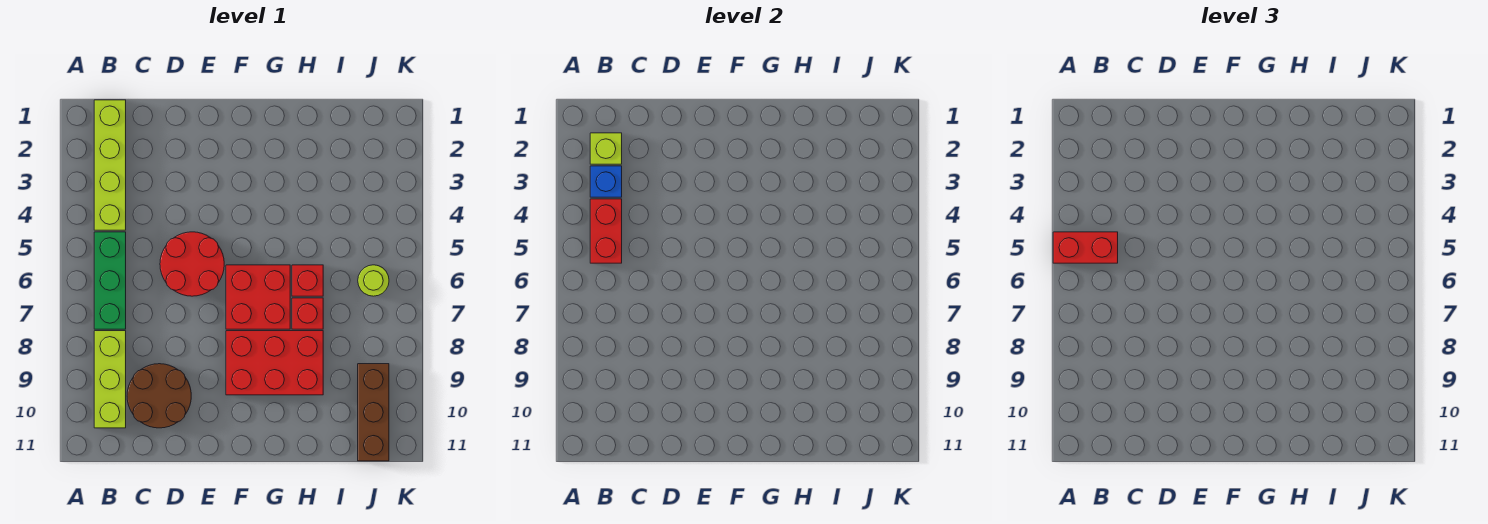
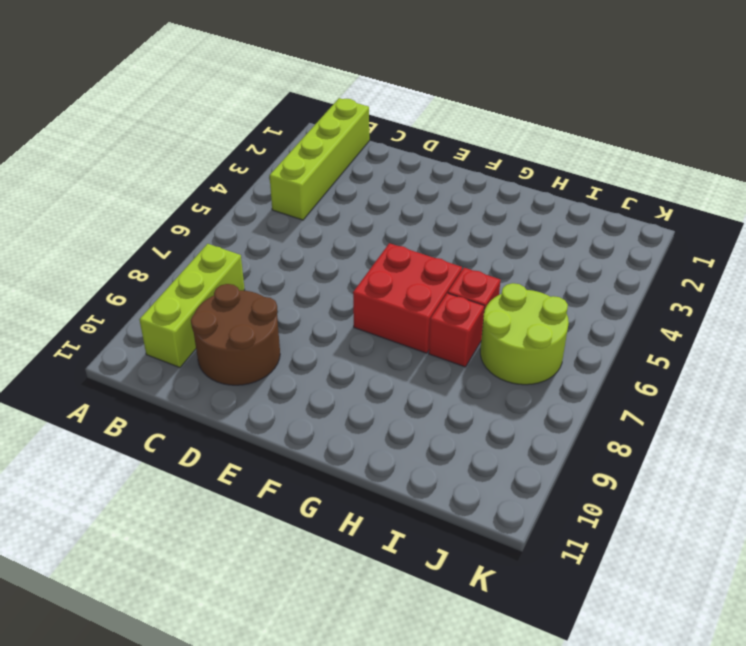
lime round brick I6:J7 level 1 -> lime round brick J6 level 1
none -> green brick B5:B7 level 1
none -> red round brick D5:E6 level 1
none -> red brick F8:H9 level 1

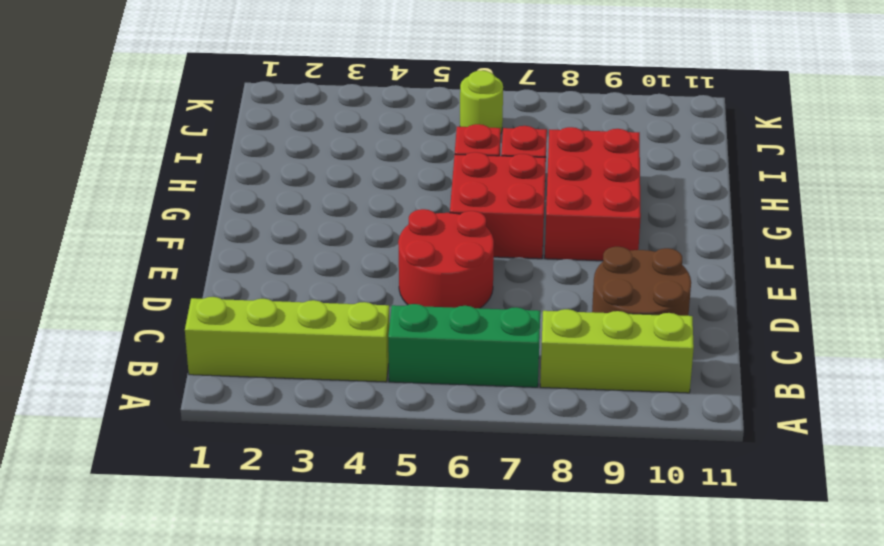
none -> brown brick J9:J11 level 1
none -> lime brick B2 level 2
none -> blue brick B3 level 2

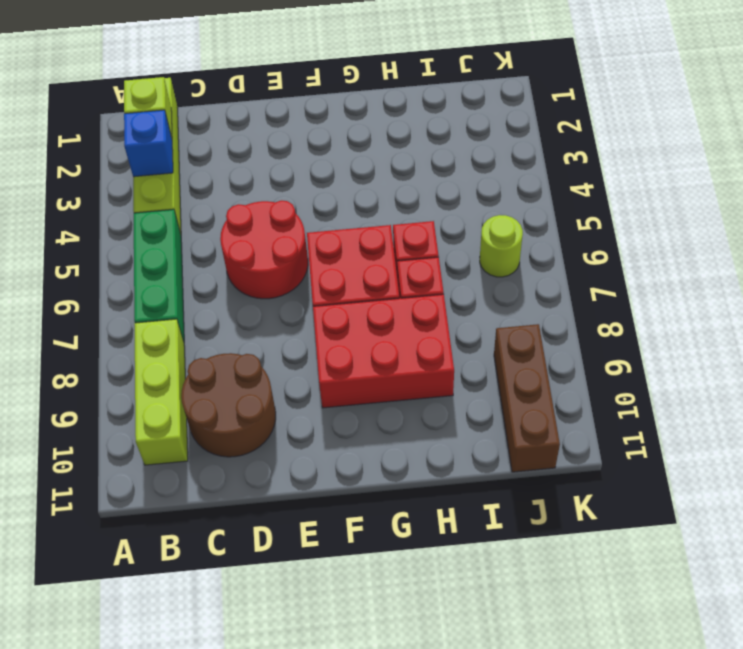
none -> red brick B4:B5 level 2
none -> red brick A5:B5 level 3

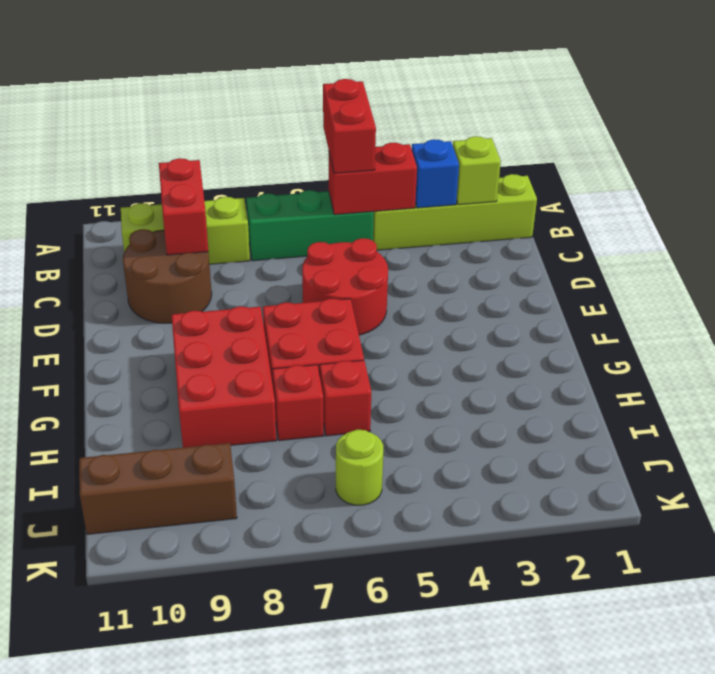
red brick B9:C9 level 2 -> none

